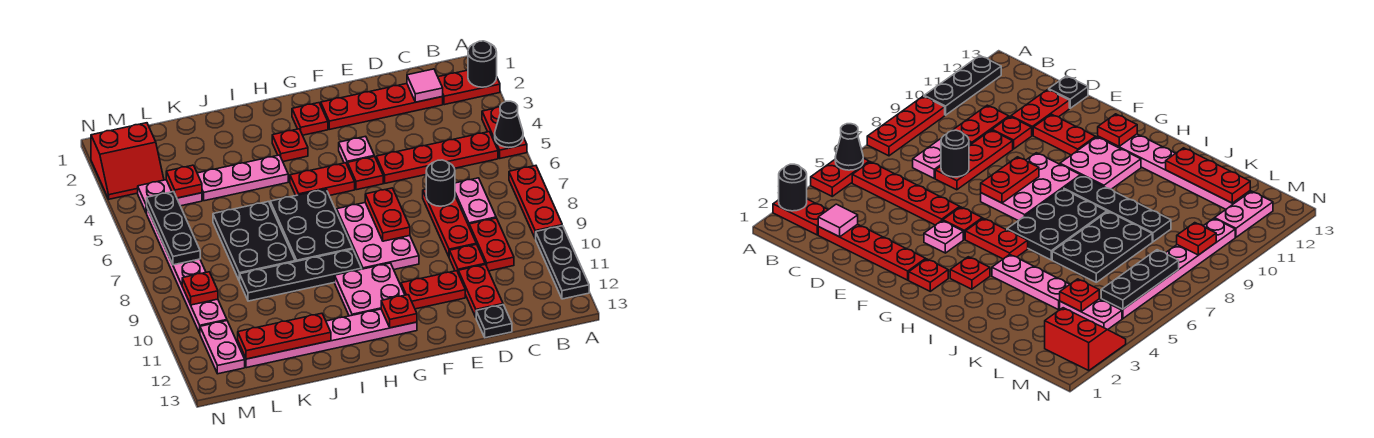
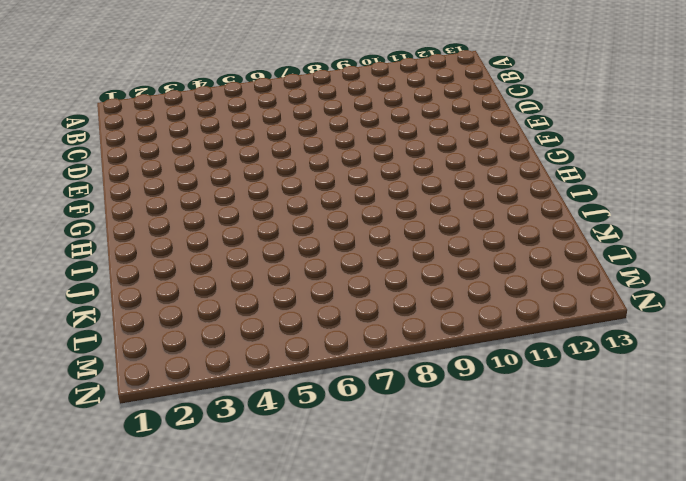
none -> red plate A2:B2 level 1
none -> red plate A4:A5 level 1
none -> red plate A7:A9 level 1
none -> black plate A10:A12 level 1

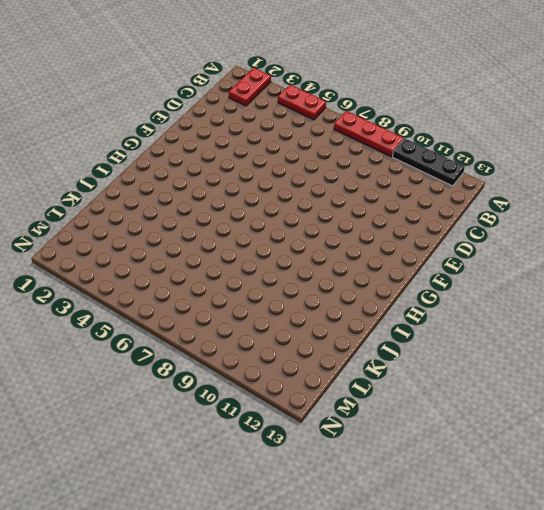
none -> red plate B5:E5 level 1
none -> red plate C2:F2 level 1
none -> pink plate C7:C8 level 1
none -> red plate C9:C10 level 1

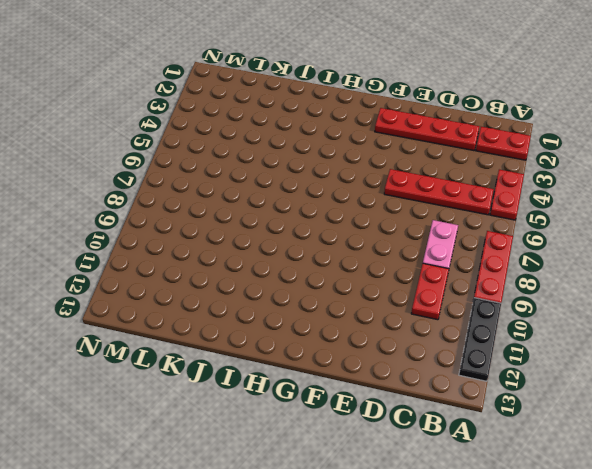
none -> red plate D7:D9 level 1
none -> red plate D10 level 1
none -> red plate D11:D12 level 1
none -> black plate D13 level 1

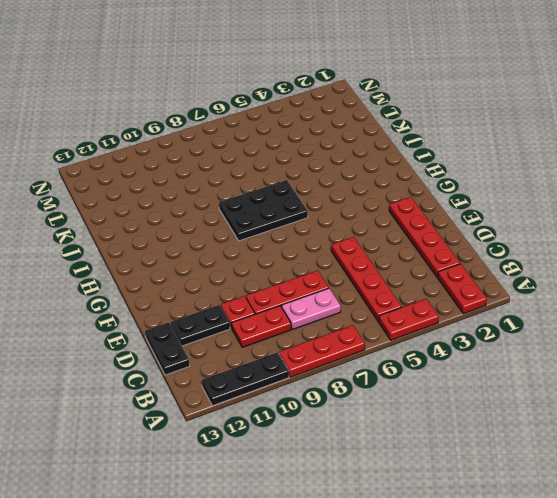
black plate C13:D13 level 1 -> black plate D13 level 1
black plate D11:D12 level 1 -> red plate D11:D12 level 1
none -> red plate E11:F11 level 1
none -> pink plate F4 level 1
none -> red plate F5 level 1
none -> pink plate F7:G9 level 1

